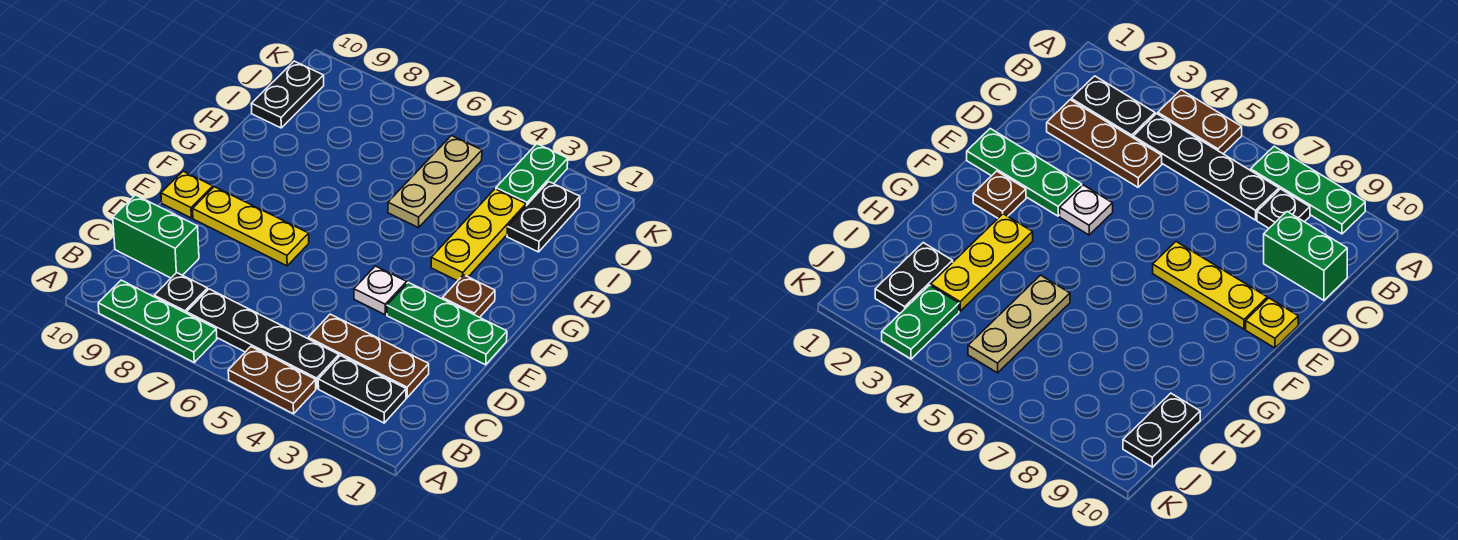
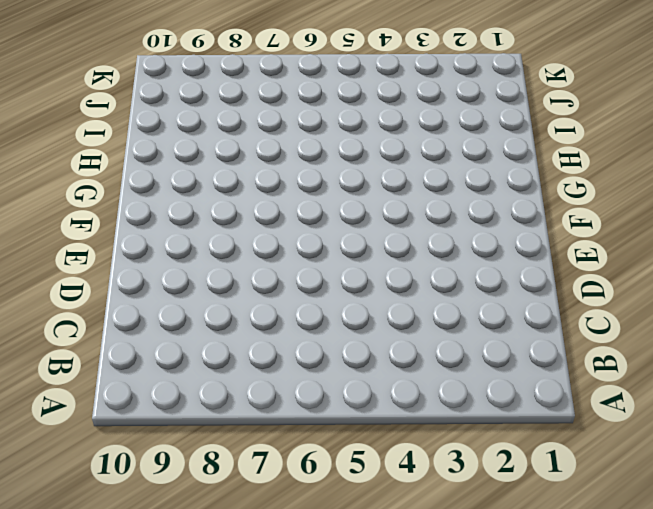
none -> brown plate A4:A5 level 1
none -> green plate A7:A9 level 1
none -> black plate B2:B3 level 1

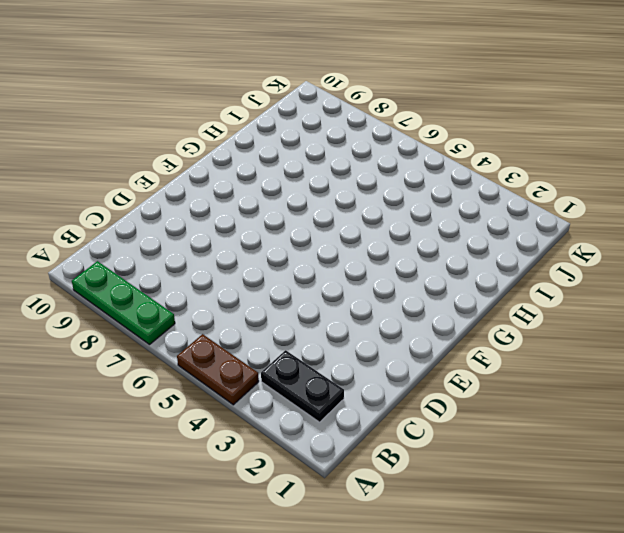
none -> black plate B4:B7 level 1
none -> black plate B8 level 1
none -> brown plate C2:C4 level 1

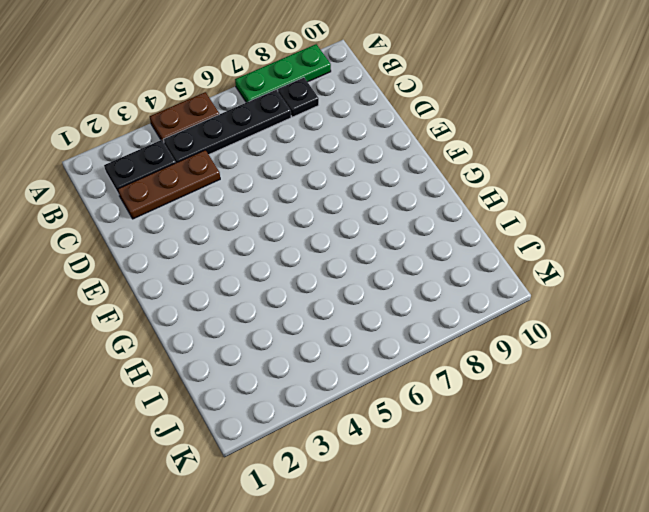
none -> green brick C9:C10 level 1
none -> green plate E1:E3 level 1
none -> white plate E4 level 1

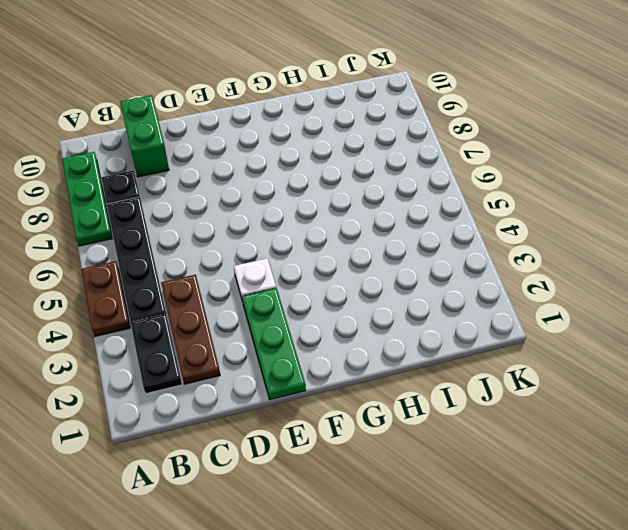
none -> yellow plate E7:E9 level 1
none -> yellow plate E10 level 1
none -> brown plate F2 level 1

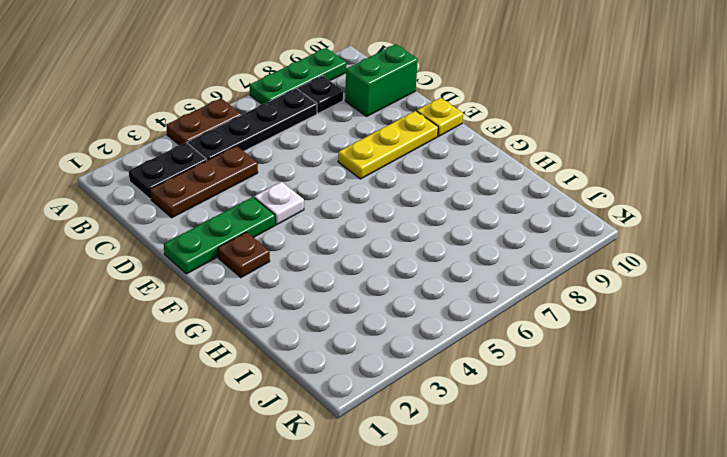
none -> yellow plate G3:I3 level 1
none -> tan plate H5:J5 level 1
none -> black plate I2:J2 level 1

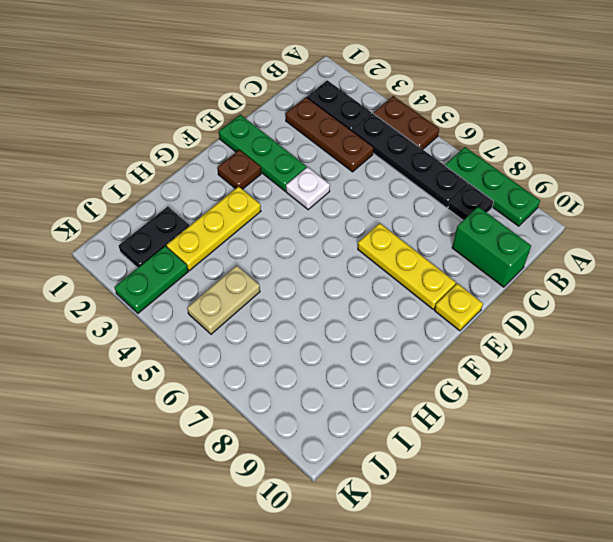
tan plate I5:J5 level 1 -> tan plate H5:J5 level 1
none -> black plate I10:J10 level 1

